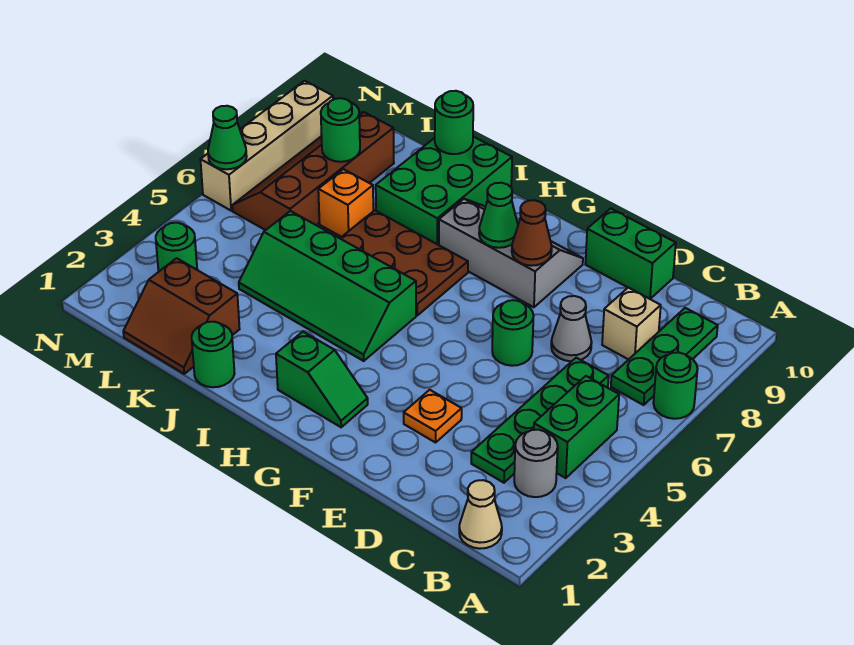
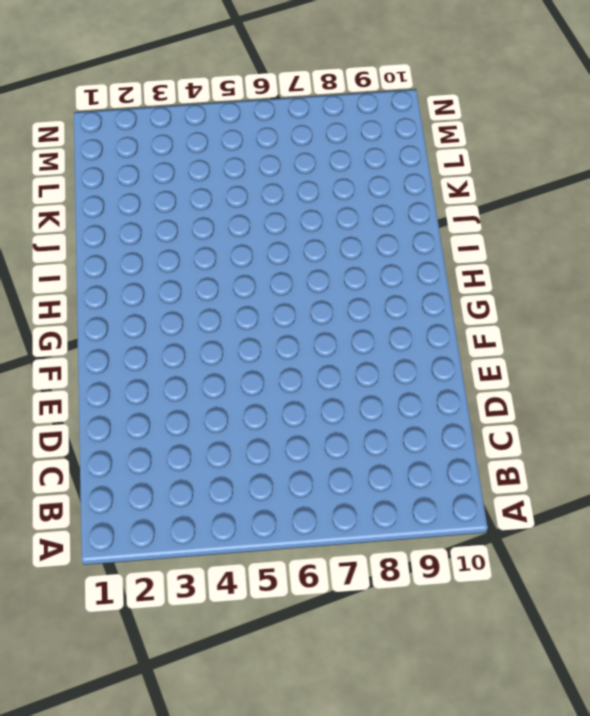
none -> green round brick A7 level 1
none -> tan cone B1 level 1
none -> grey round brick B3 level 1

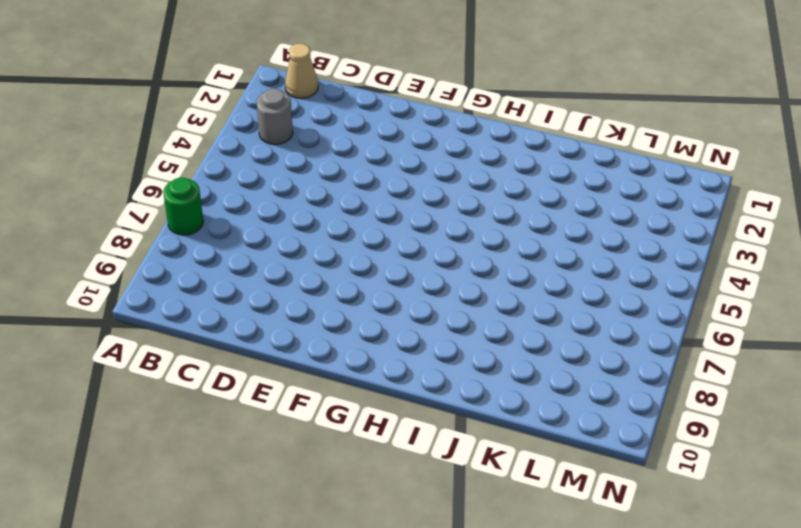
none -> green brick B4:B5 level 1
none -> green plate B7:B9 level 1
none -> green plate C3:C6 level 1

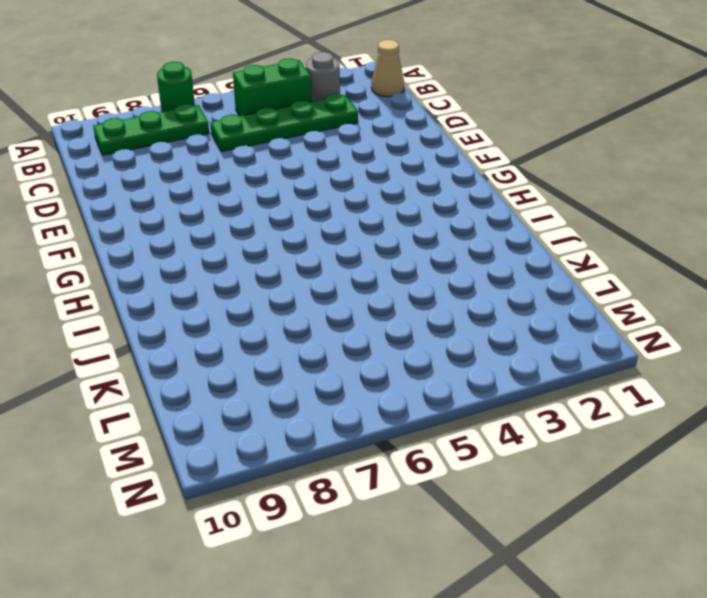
none -> tan brick C8 level 1
none -> grey cone D7 level 1
none -> green brick D10:E10 level 1

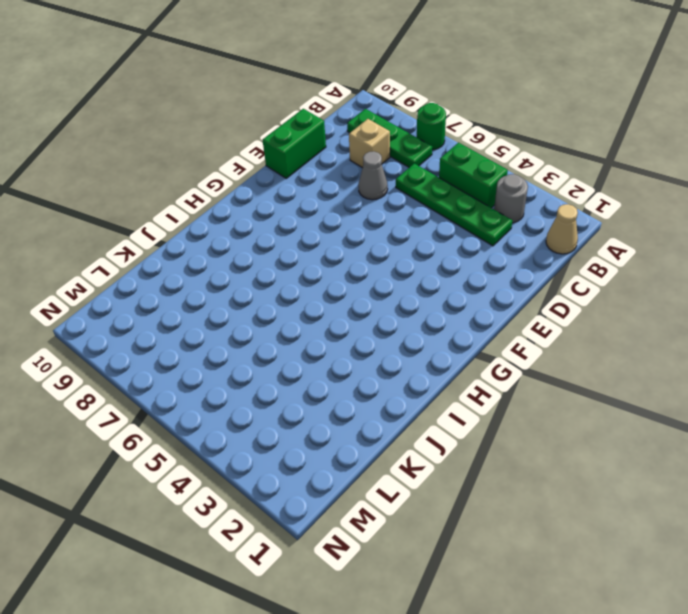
none -> orange plate E3 level 1
none -> green round brick E6 level 1
none -> grey slope F8:H9 level 1 top 8

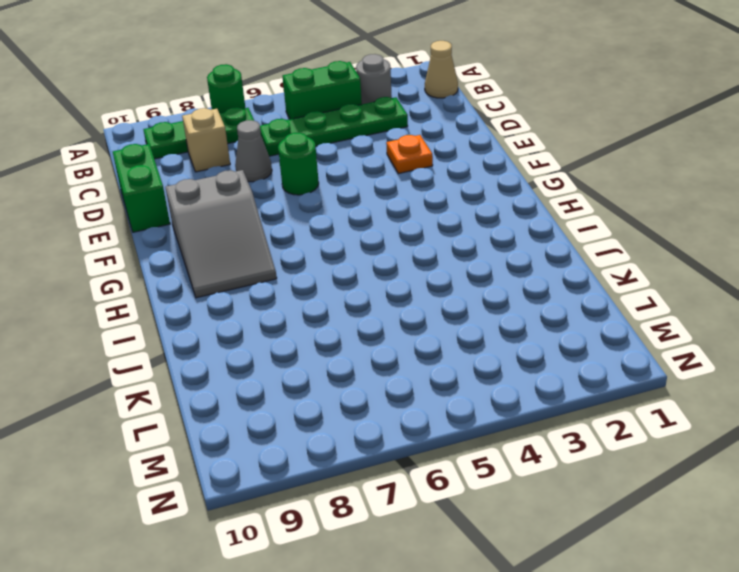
grey slope F8:H9 level 1 top F -> grey slope F8:H9 level 1 top 8
none -> green slope G2:H2 level 1 top H
none -> green slope H4:K5 level 1 top 5
none -> brown plate H6:J7 level 1

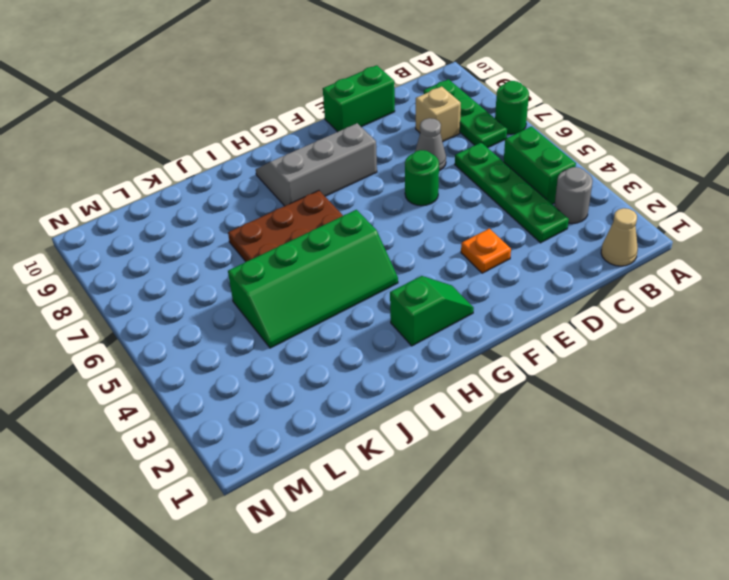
none -> green brick I8:J10 level 1
none -> green round brick J1 level 1
none -> brown slope K1:L2 level 1 top 2

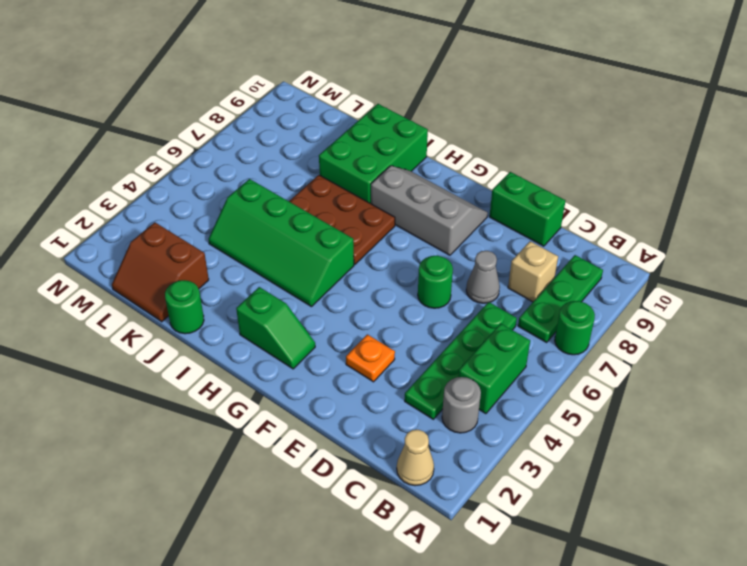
none -> orange brick K7 level 1
none -> brown slope L6:M9 level 1 top L
none -> green round brick M3 level 1

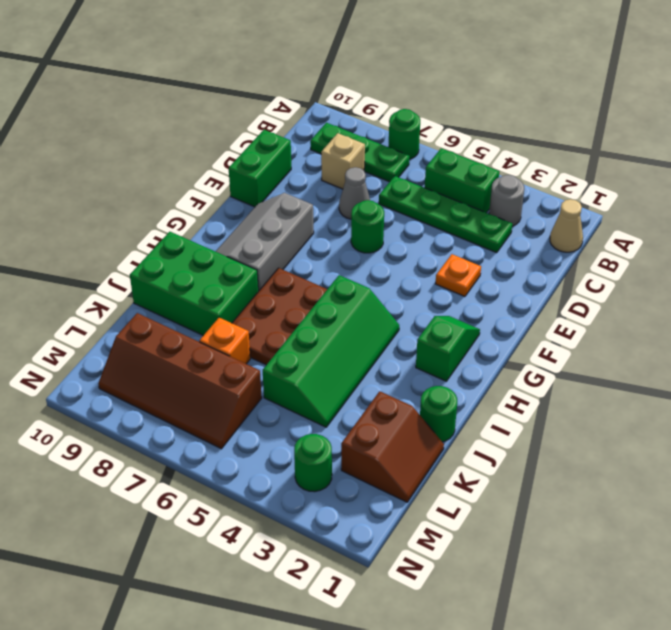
none -> tan brick N6:N9 level 1
none -> brown cone F8 level 2
none -> green cone G8 level 2

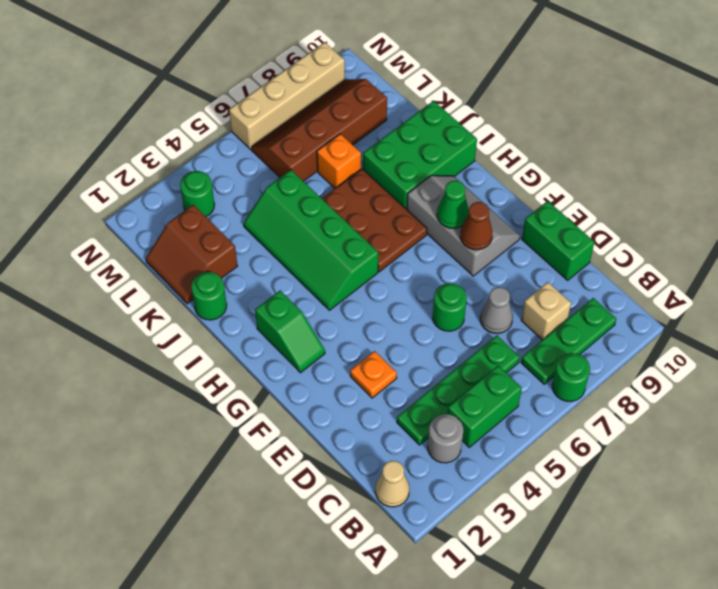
none -> green round brick J10 level 2
none -> green round brick L8 level 2
none -> green cone N6 level 2

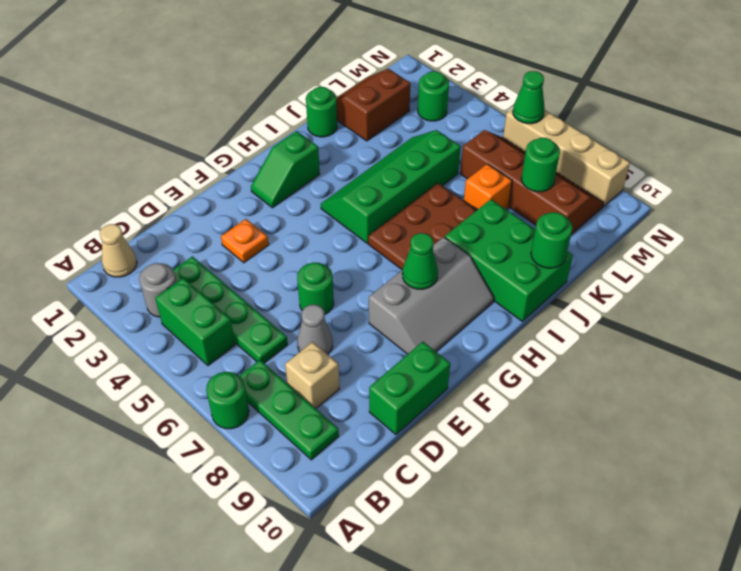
none -> brown cone F8 level 2

